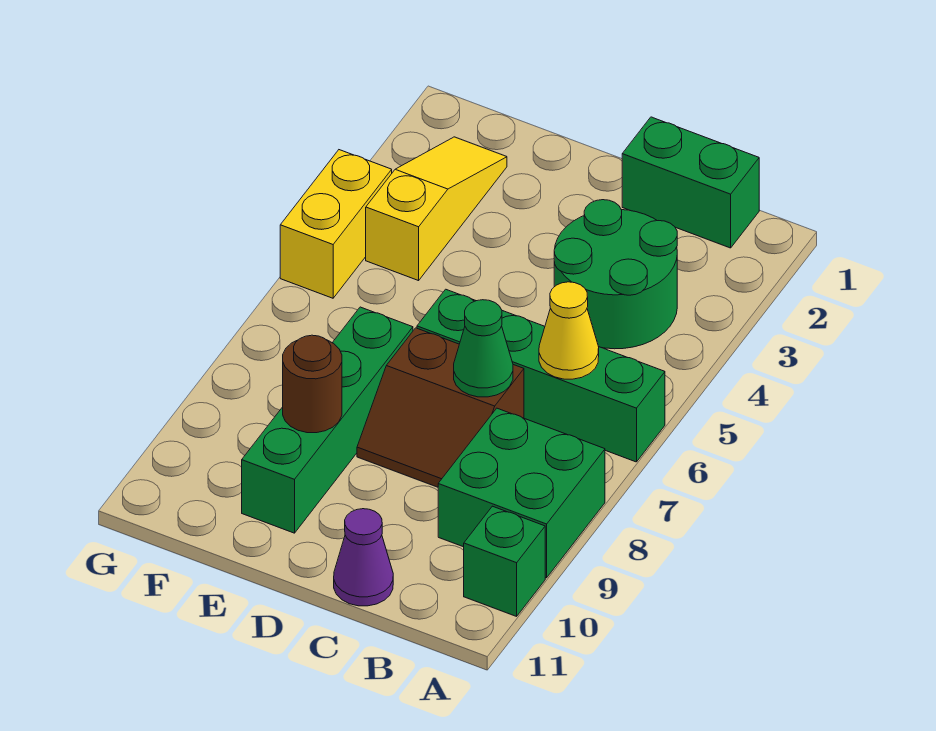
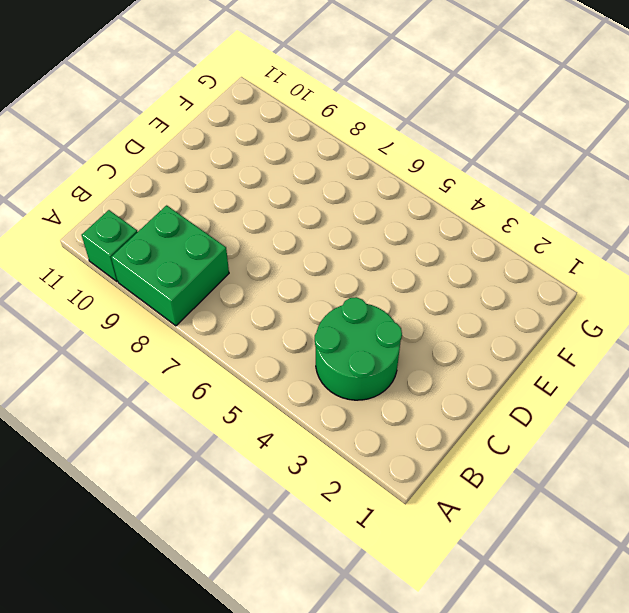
none -> green brick A6:D6 level 1
none -> green brick B1:C1 level 1
none -> brown slope C7:D8 level 1 top 7

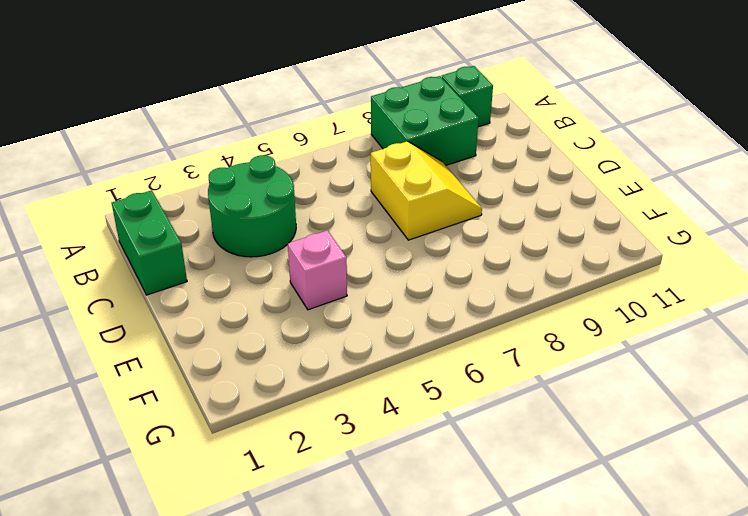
yellow slope C7:D8 level 1 top 7 -> brown slope C7:D8 level 1 top 7
pink brick E4 level 1 -> none
none -> green brick A6:D6 level 1
none -> purple cone C11 level 1
none -> green brick E7:E10 level 1

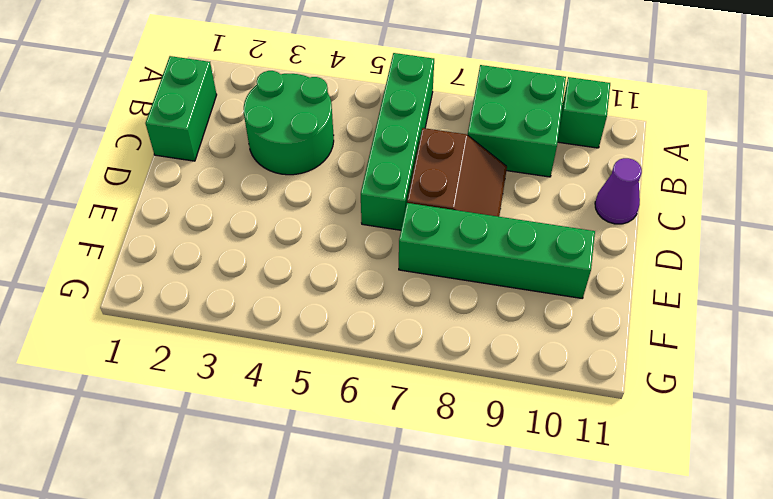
none -> yellow slope F2:F4 level 1 top 4
none -> yellow brick G4:G5 level 1
none -> yellow cone B6 level 2

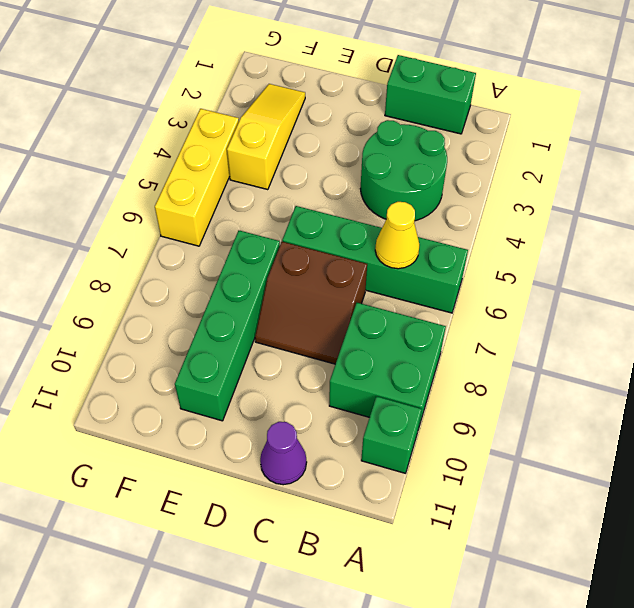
yellow brick G4:G6 level 1 -> yellow brick G4:G5 level 1
none -> green cone C7 level 2
none -> brown round brick E9 level 2

